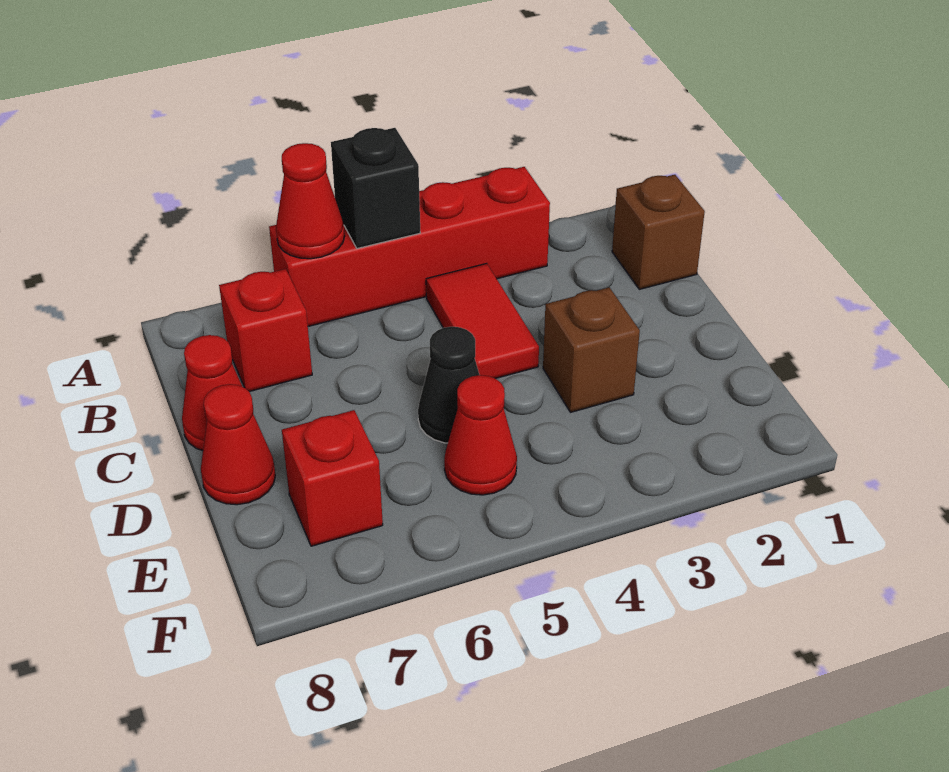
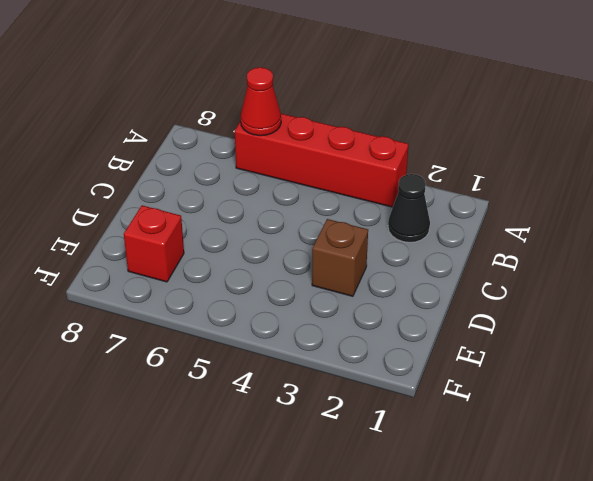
black cone B2 level 1 -> black cone D5 level 1
none -> brown brick B1 level 1
none -> red tile B4:C4 level 1
none -> red brick B7 level 1

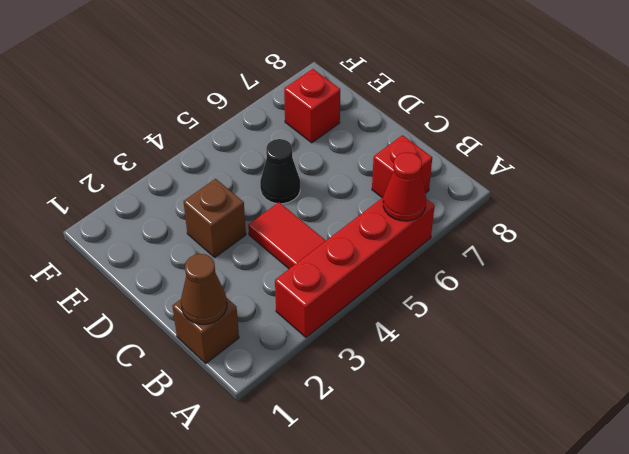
brown cone B1 level 2 -> none
none -> red cone C8 level 1
none -> red cone D8 level 1
none -> red cone E5 level 1

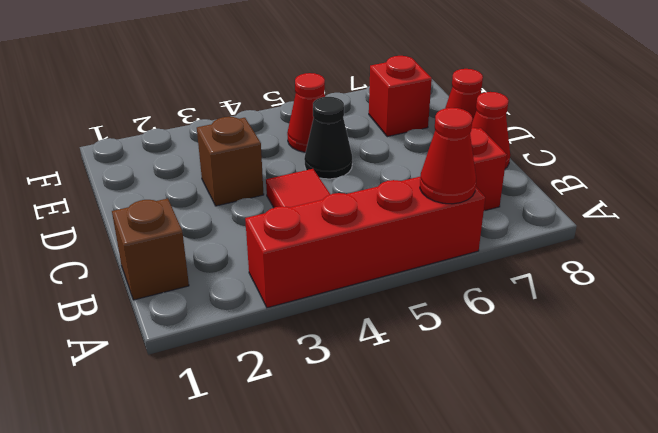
none -> black brick A5 level 2

